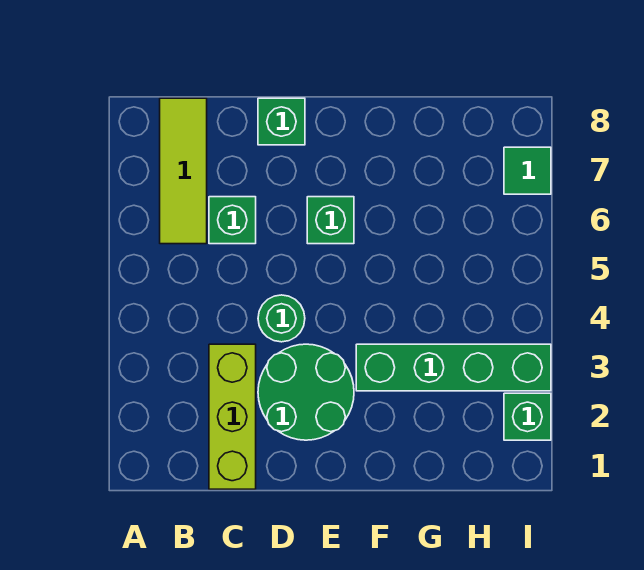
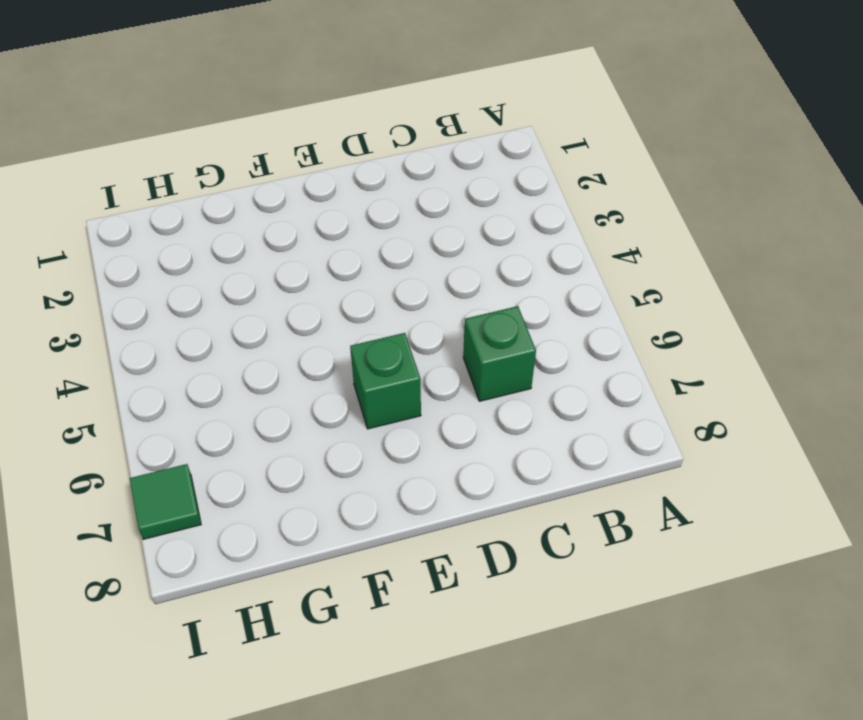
none -> lime tile B6:B8 level 1
none -> lime brick C1:C3 level 1

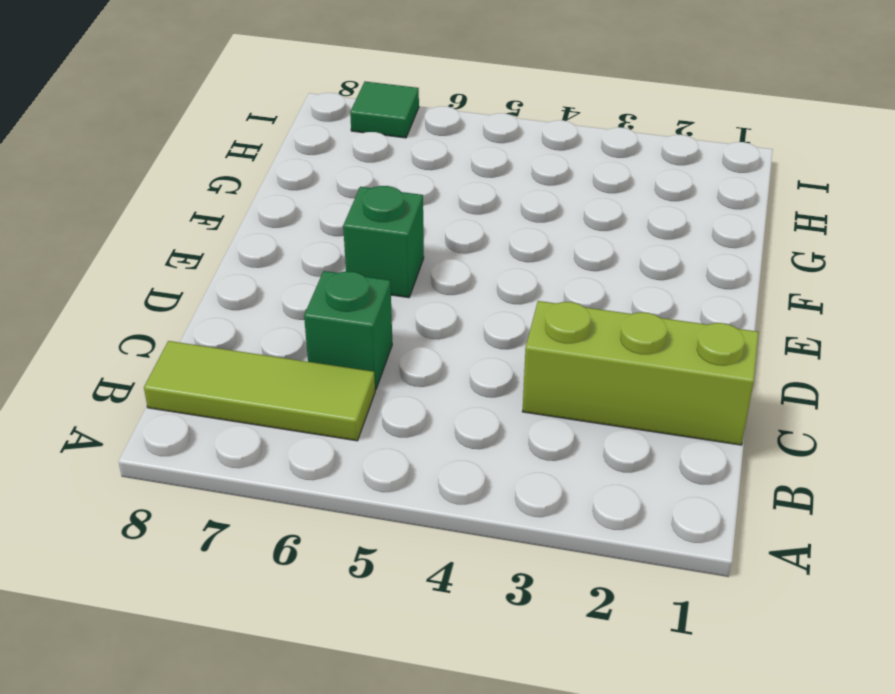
none -> green round brick D2:E3 level 1
none -> green round brick D4 level 1

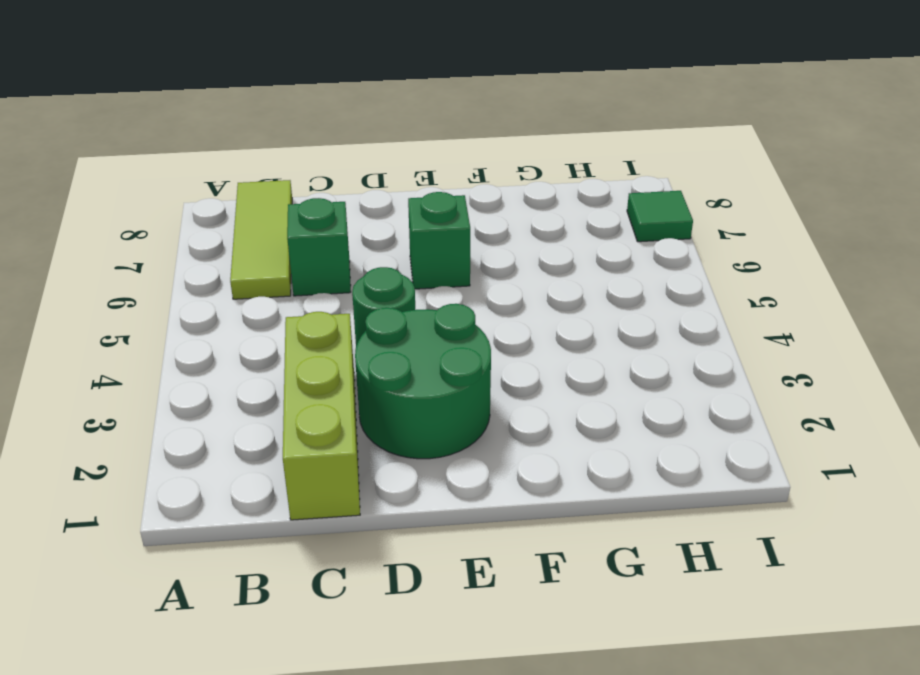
none -> green brick D8 level 1
none -> green brick F3:I3 level 1

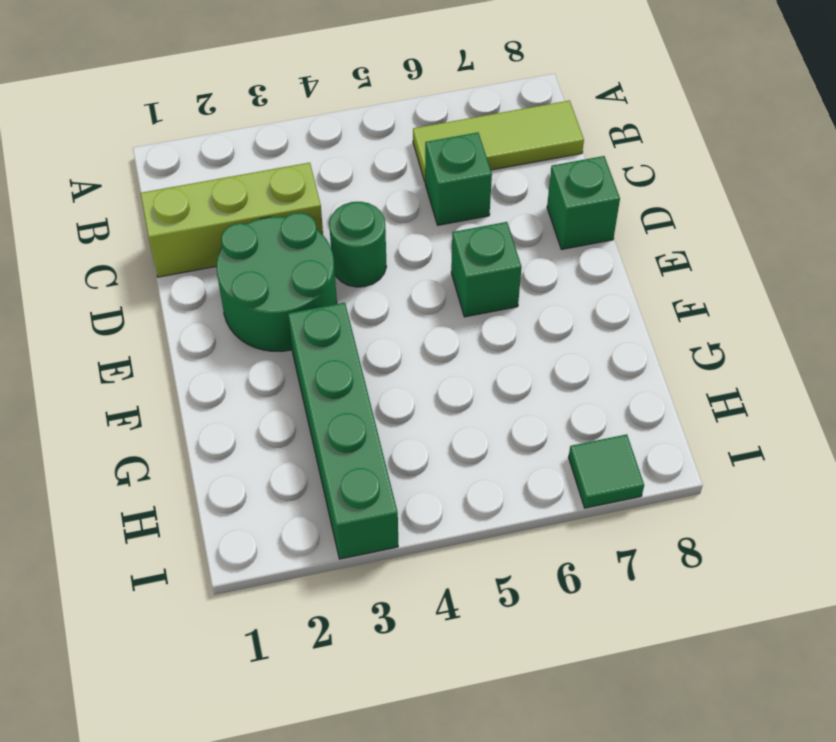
none -> green brick I2 level 1

